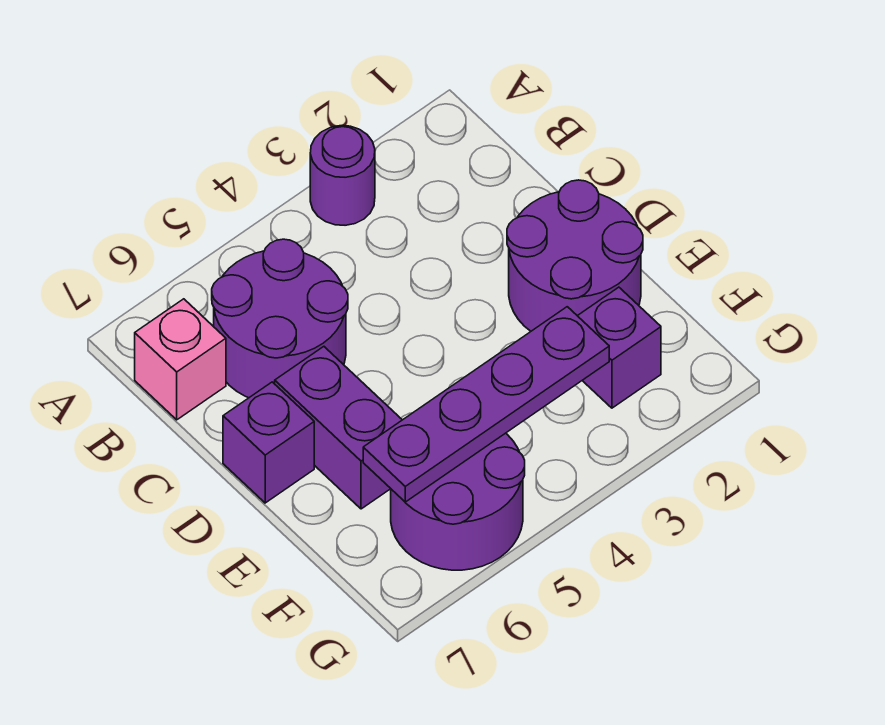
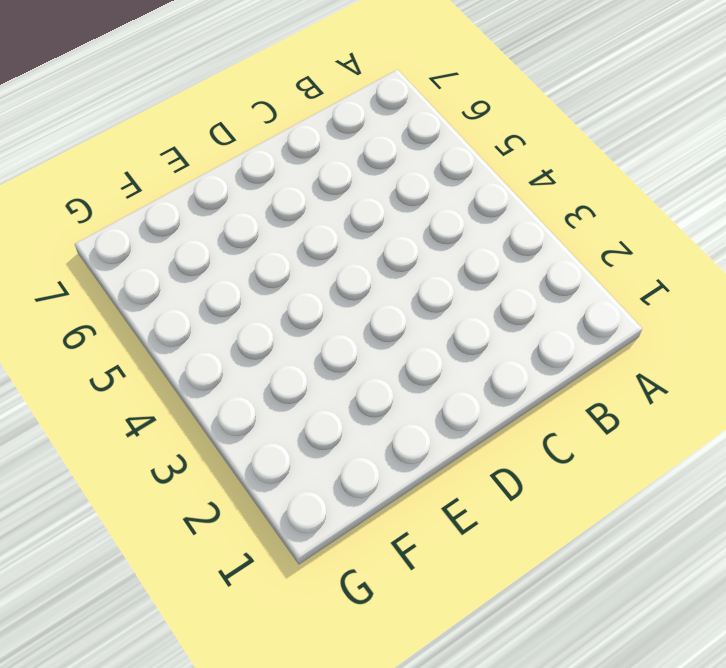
none -> purple round brick A3 level 1
none -> purple round brick B5:C6 level 1

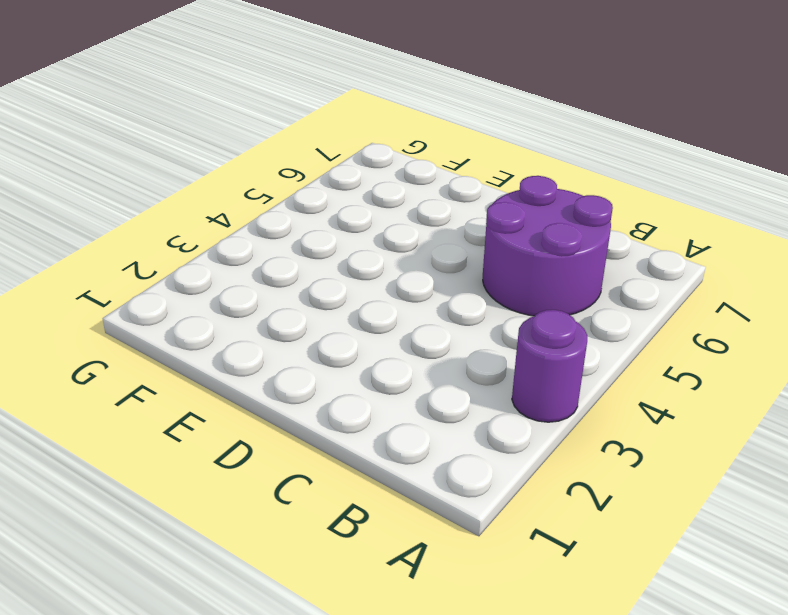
none -> pink brick B7 level 1
none -> purple round brick D1:E2 level 1

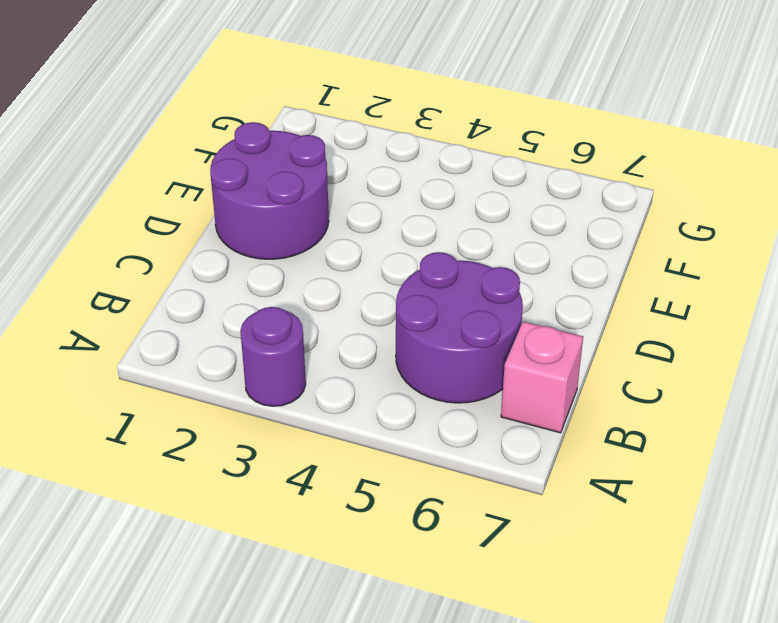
none -> purple brick D6:E6 level 1
none -> purple brick D7 level 1

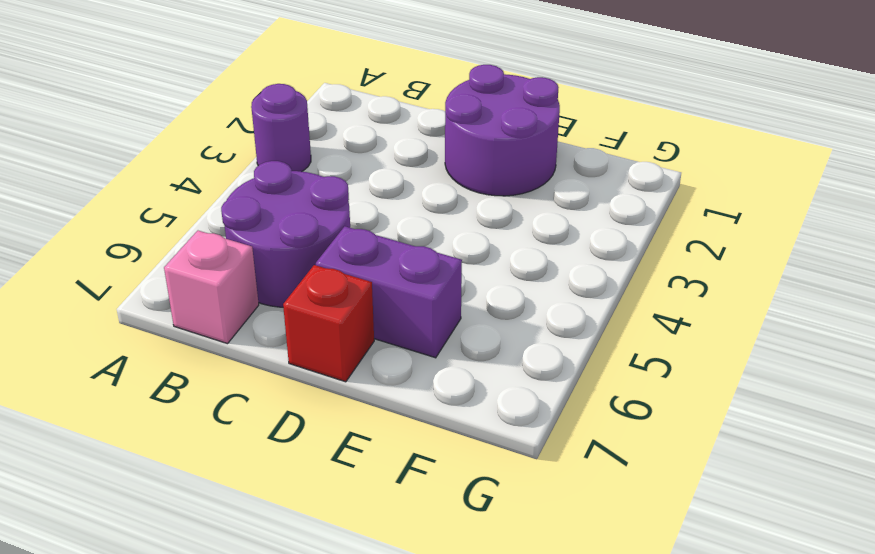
red brick D7 level 1 -> purple brick D7 level 1
none -> purple brick F2 level 1
none -> purple round brick F5:G6 level 1

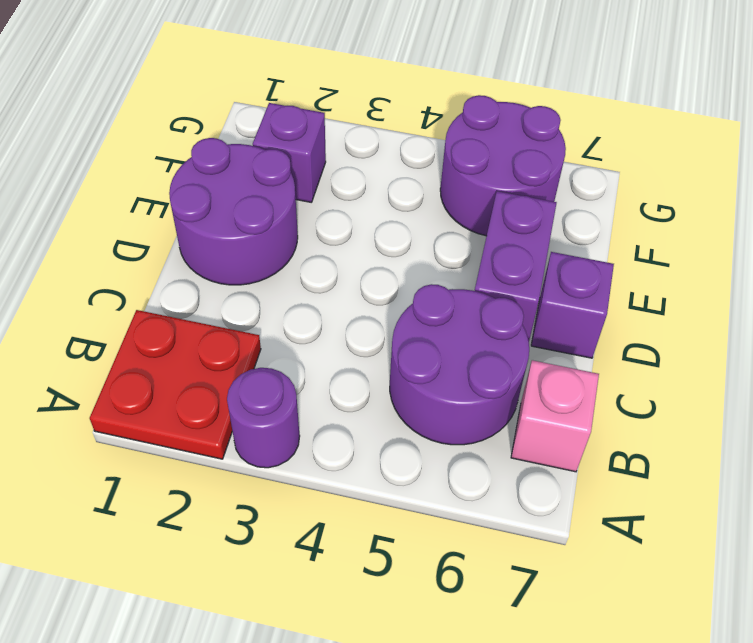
red plate A1:B2 level 1 -> none
none -> purple plate F3:F6 level 2

